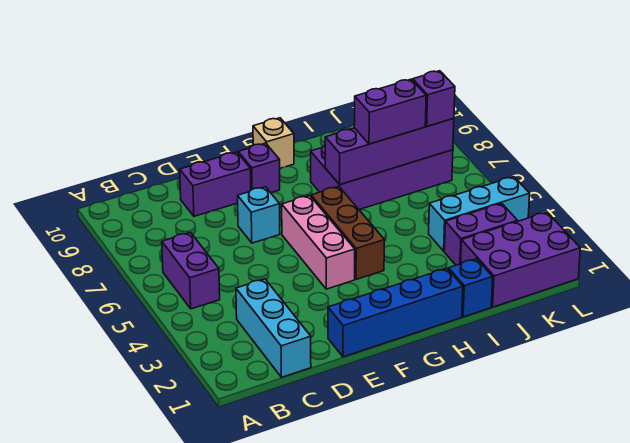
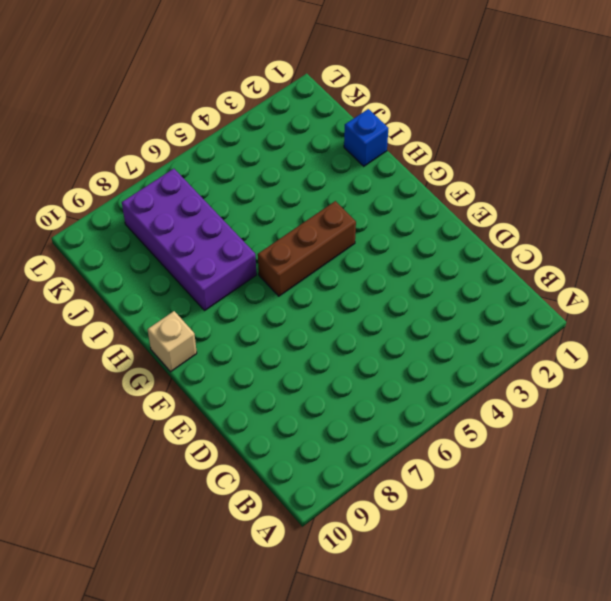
none -> purple brick B5:B6 level 1
none -> cyan brick C1:C3 level 1
none -> purple brick D9:E9 level 1

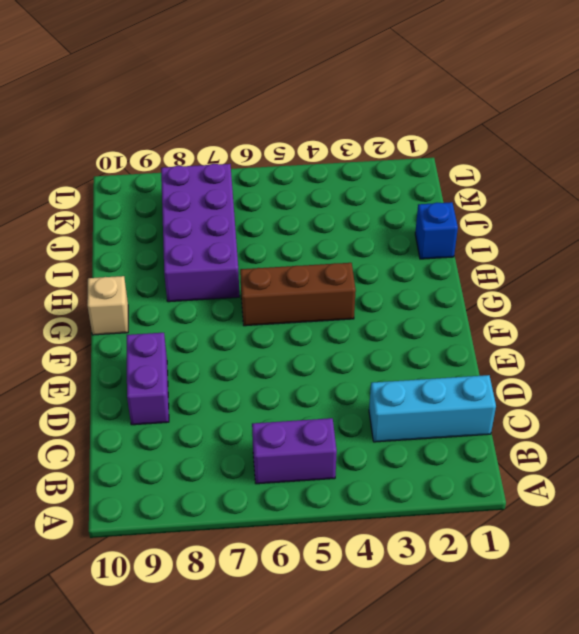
none -> blue brick E1:H1 level 1
none -> cyan brick E7 level 1
none -> pink brick F4:F6 level 1

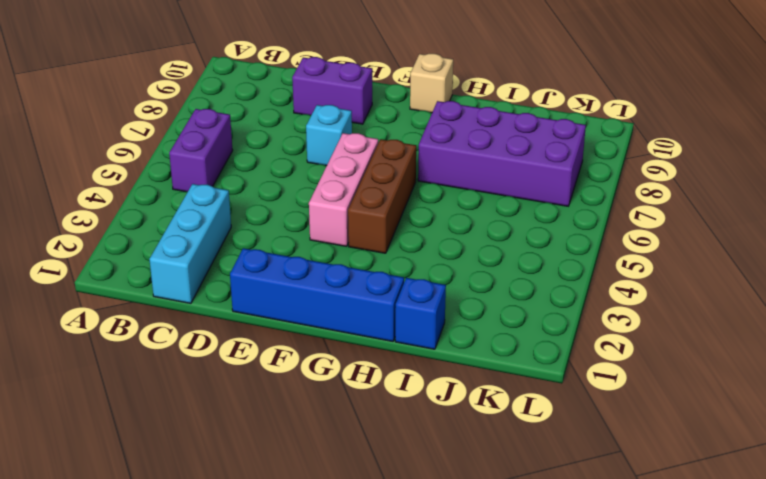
none -> purple brick F9 level 1
none -> purple brick J1:L2 level 1
none -> purple brick J3:K3 level 1

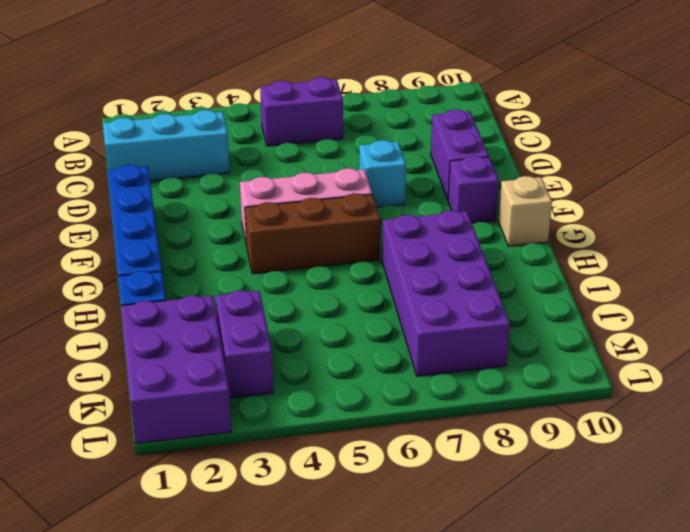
none -> cyan brick J4:L4 level 1
none -> purple brick H7:K7 level 2
none -> purple brick I7:J7 level 3

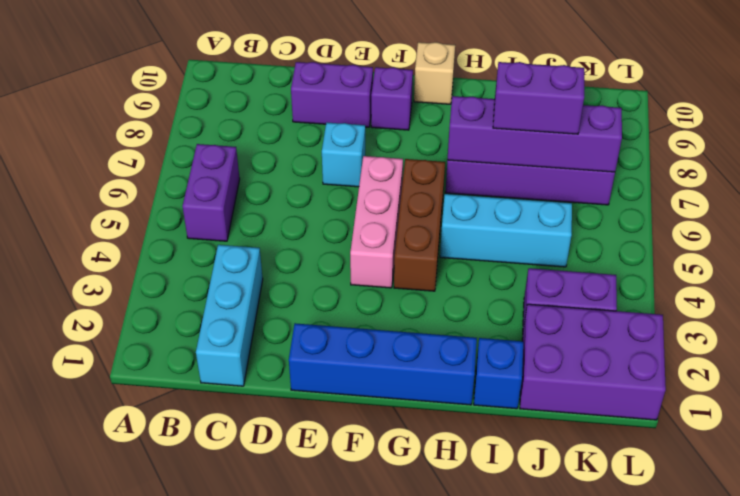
cyan brick H5:J5 level 1 -> cyan brick J4:L4 level 1
none -> purple brick K7 level 3

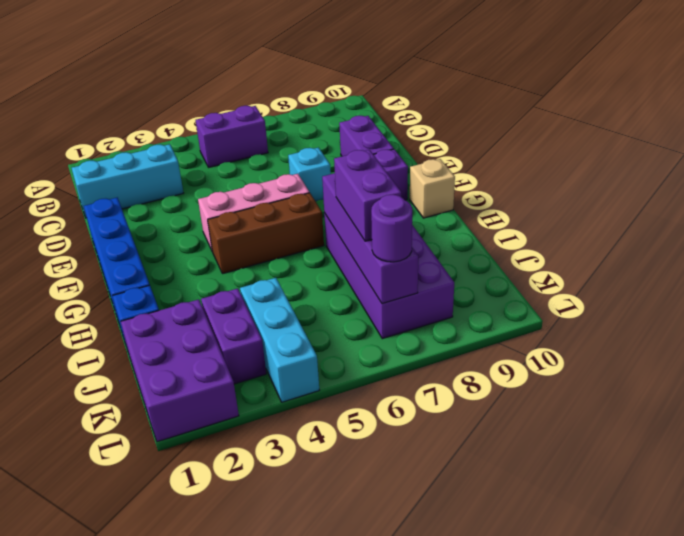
purple round brick K7 level 3 -> purple brick K7 level 3

